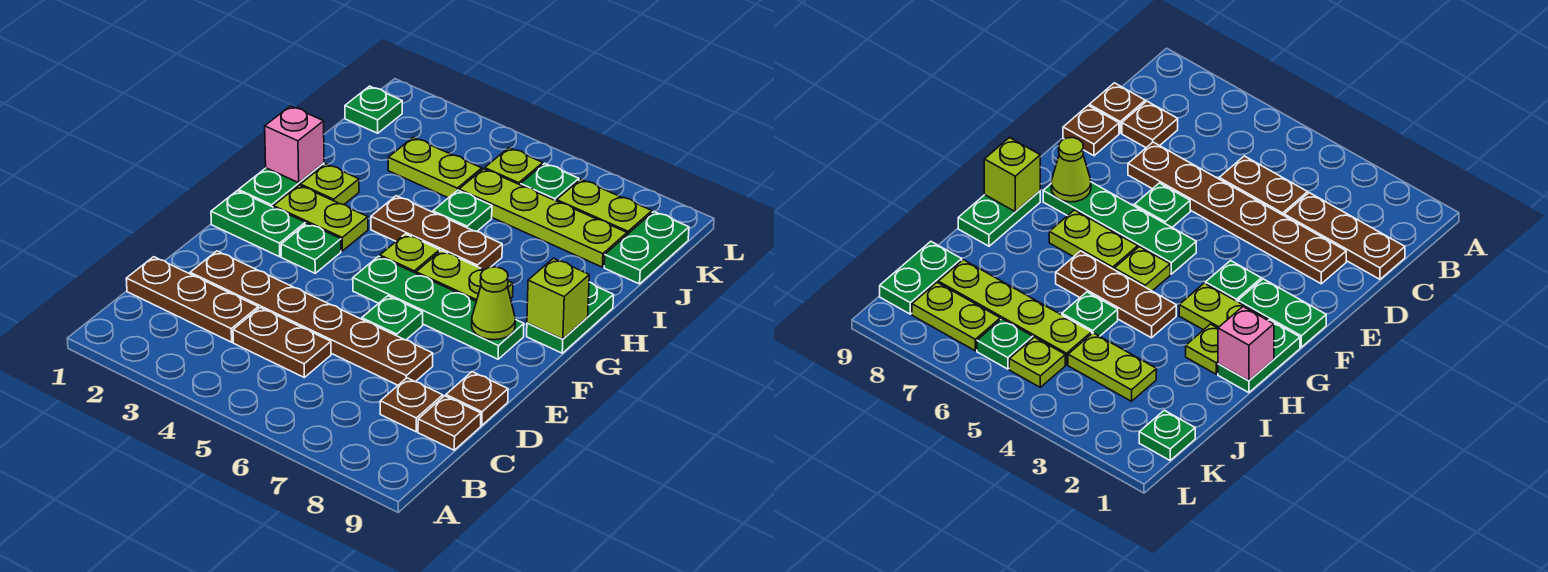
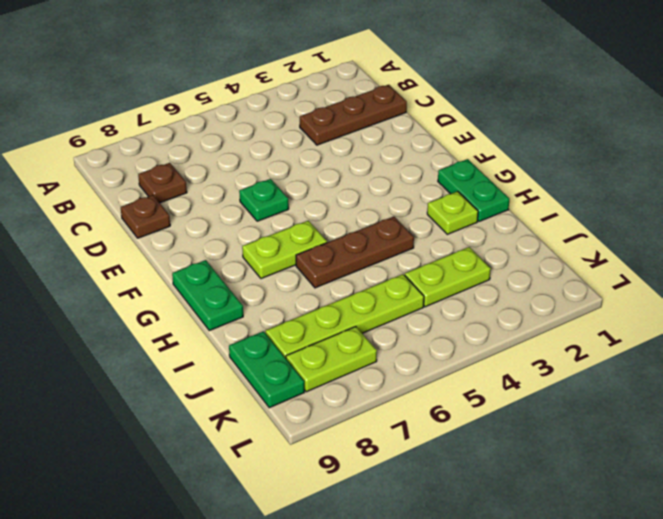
none -> brown plate C4:C5 level 1
none -> brown plate C9 level 1
none -> brown plate D2:D7 level 1

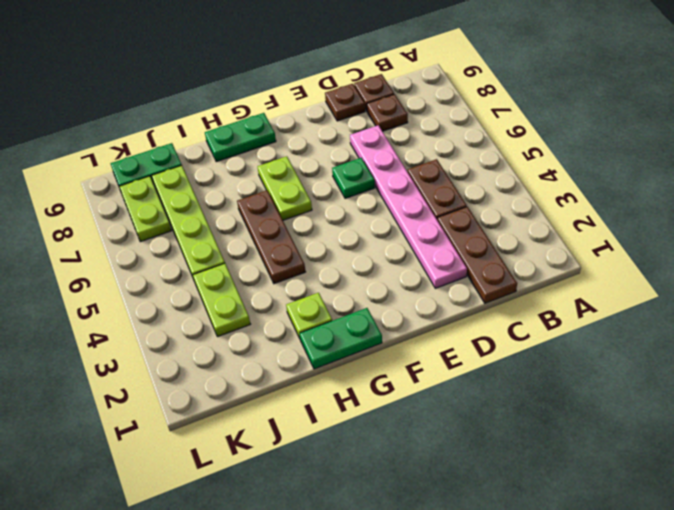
pink plate D2:D7 level 1 -> brown plate D2:D7 level 1
none -> green plate F1:F2 level 1
none -> green plate F3 level 1
none -> green plate F5:F8 level 1

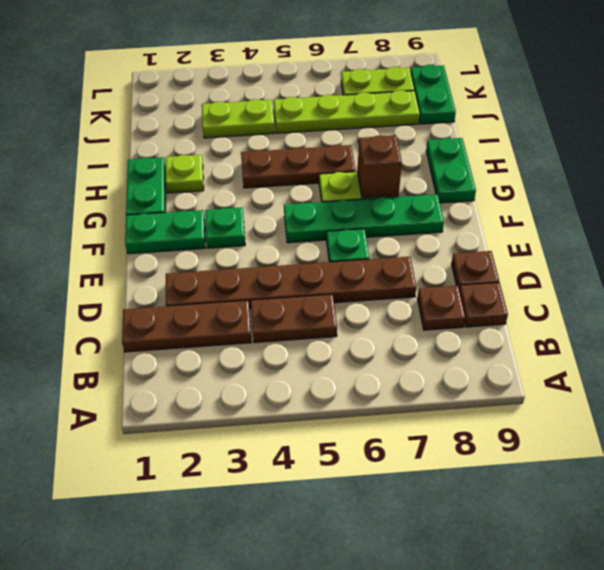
brown brick G7 level 2 -> none
none -> lime plate G2:G3 level 1
none -> lime plate G5 level 1
none -> green plate I5 level 1

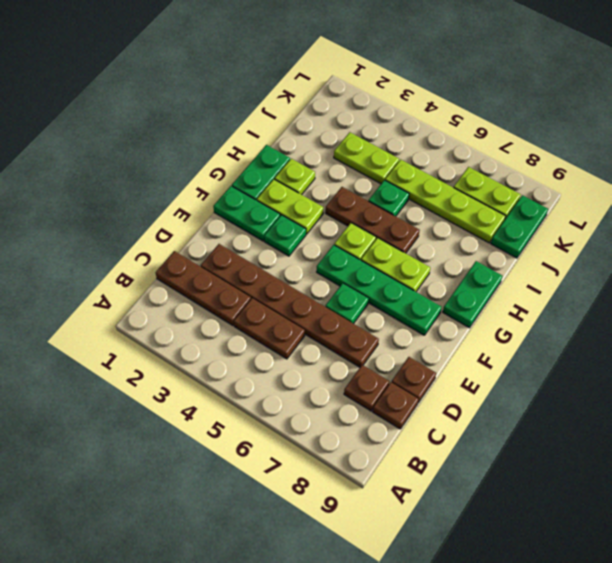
none -> green plate K1 level 1
none -> lime plate K5 level 1
none -> green plate K6 level 1

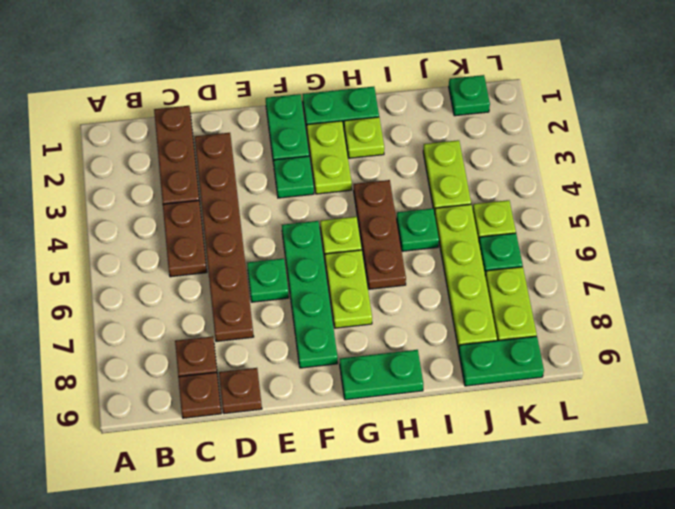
none -> lime cone F8 level 2
none -> lime brick G9 level 2
none -> pink brick H1 level 2

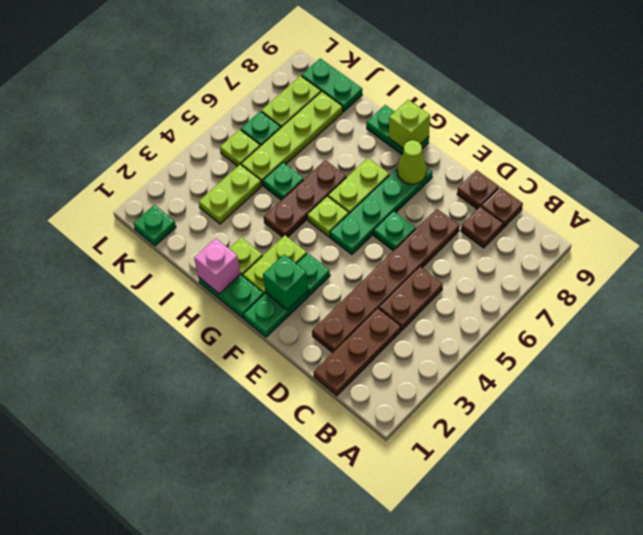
green brick F2 level 2 -> none

